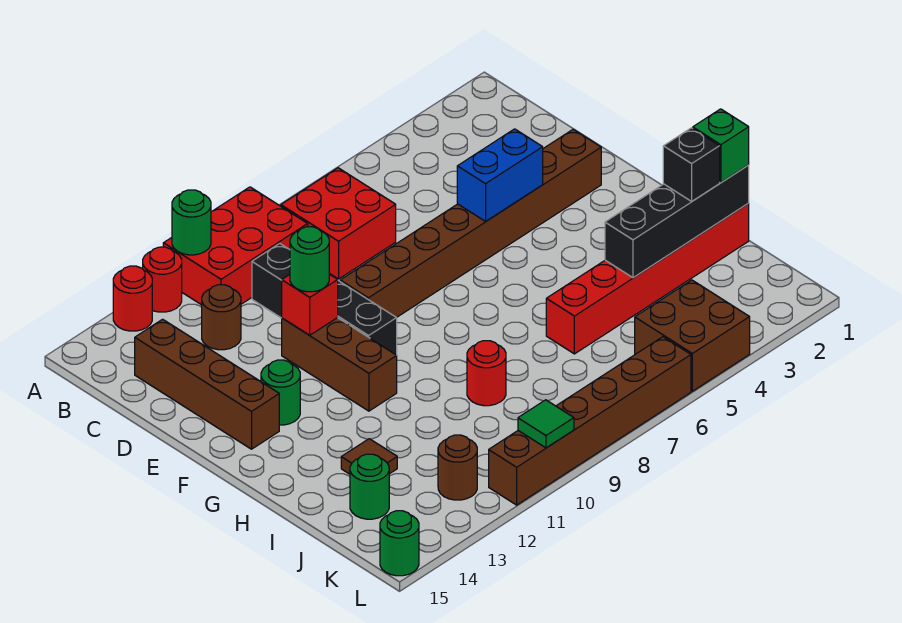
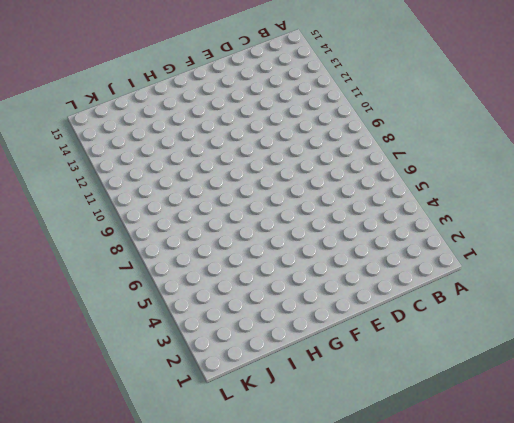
none -> red brick A9:B11 level 1
none -> red round brick A12 level 1
none -> red round brick A13 level 1

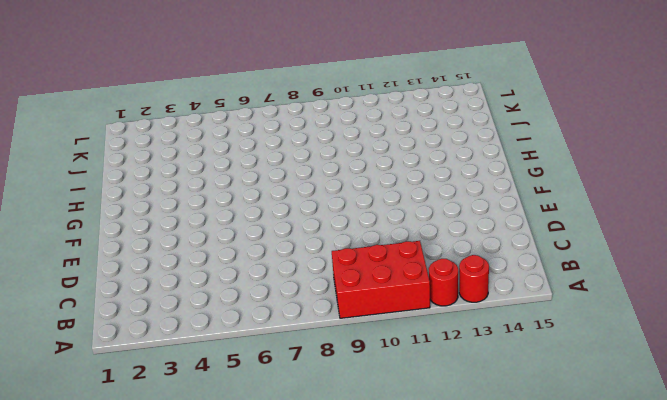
none -> red brick B7:C8 level 1
none -> black brick C10:F10 level 1
none -> brown round brick C12 level 1

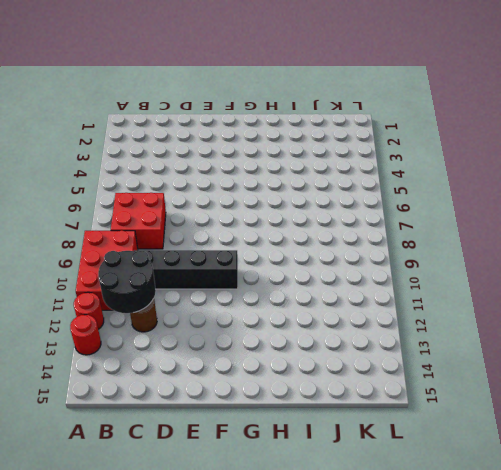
black round brick B11:C12 level 2 -> none
none -> brown brick C14:F14 level 1
none -> brown brick E2:E9 level 1
none -> brown brick E11:G11 level 1

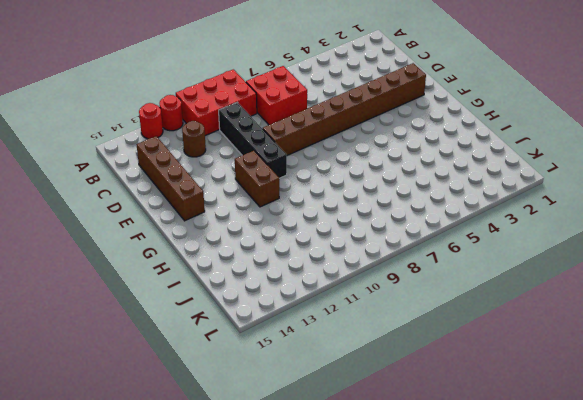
brown brick F11:G11 level 1 -> brown brick E11:G11 level 1
none -> green round brick F13 level 1
none -> red brick I1:I6 level 1
none -> red round brick I9 level 1

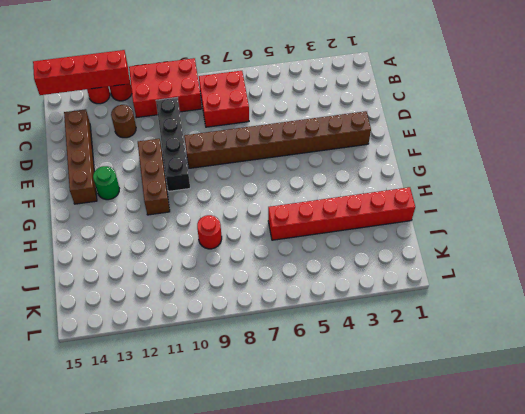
red brick A12:A15 level 2 -> none
none -> brown tile I13 level 1
none -> green round brick J14 level 1
none -> brown brick K4:L5 level 1

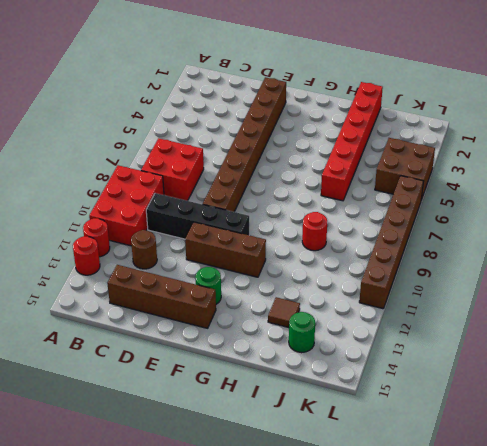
none -> brown round brick K12 level 1
none -> green round brick L15 level 1
none -> green round brick A11 level 2

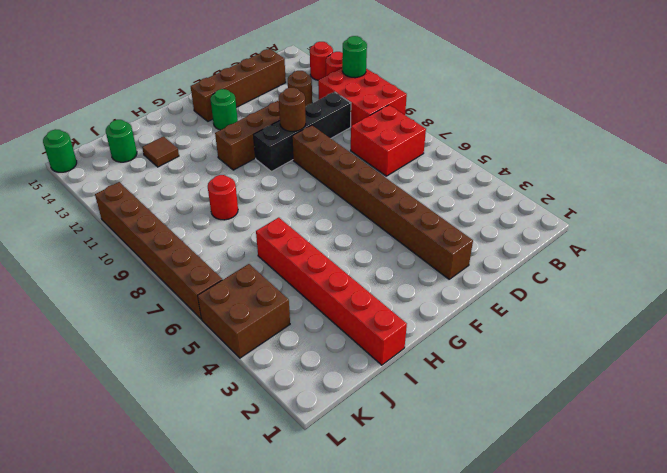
brown round brick E10 level 2 -> brown round brick K12 level 1
none -> blue brick E4:E5 level 2
none -> red brick E11 level 2
none -> black brick I1:I4 level 2

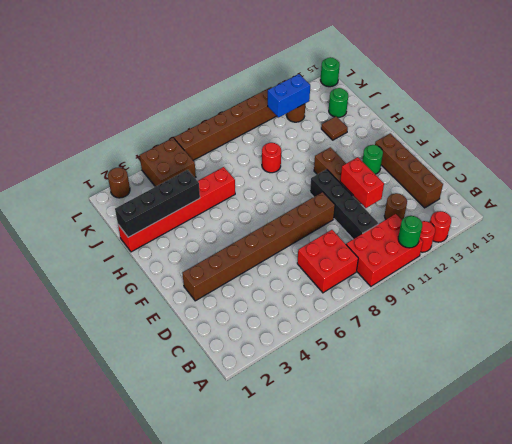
red brick D11:E11 level 2 -> red brick E11 level 2
blue brick K11:K12 level 2 -> blue brick E4:E5 level 2
brown round brick L2 level 1 -> none
none -> green tile L10 level 2
none -> green round brick E11 level 3
none -> green brick I1 level 3

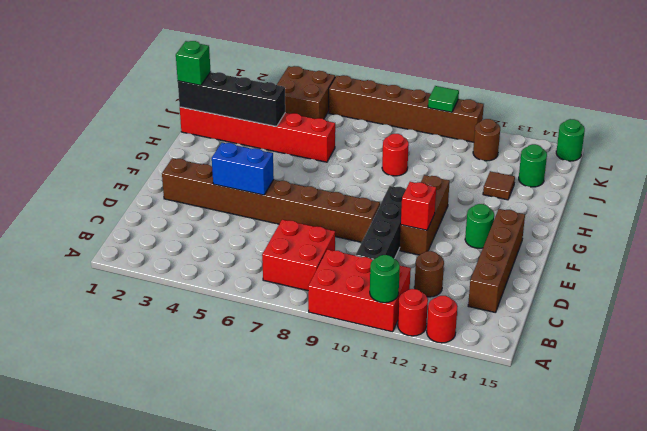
none -> green round brick E11 level 3
none -> black brick I2 level 3

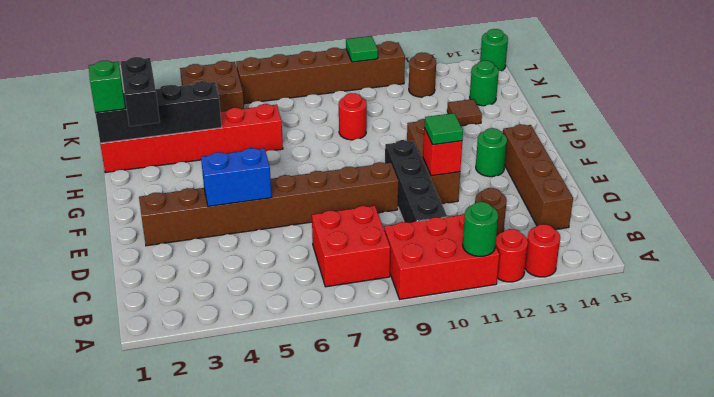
green tile E11 level 3 -> green round brick E11 level 3
black brick H2:I2 level 3 -> black brick I2 level 3

